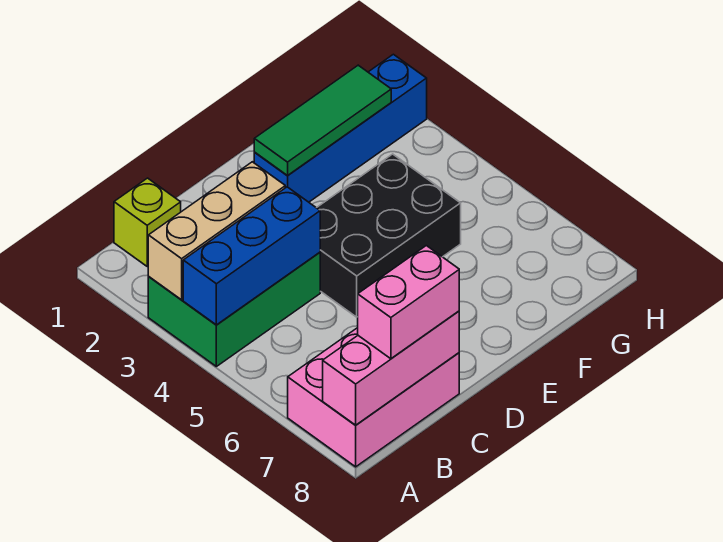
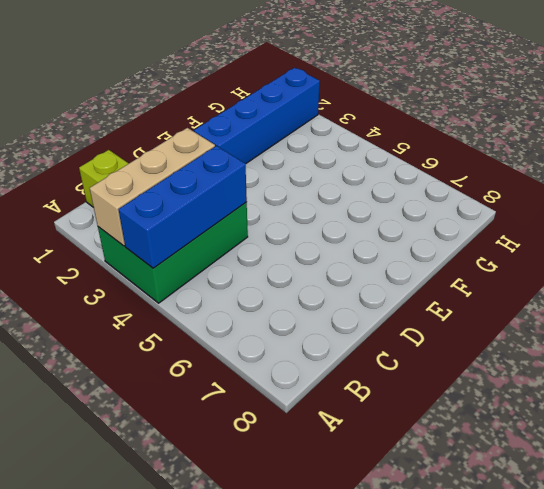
none -> pink brick A7:C8 level 1
none -> black brick D4:F5 level 1

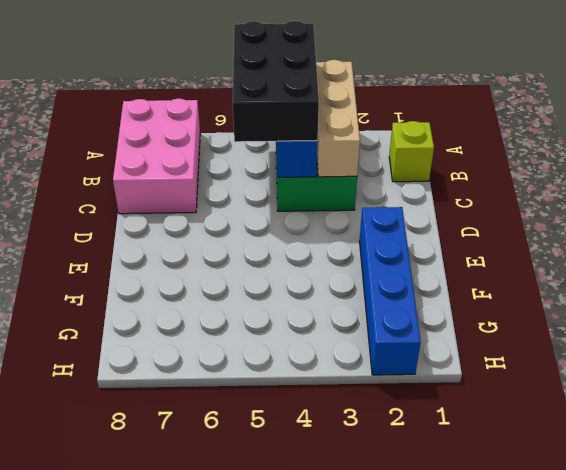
black brick A4:C5 level 3 -> black brick D4:F5 level 1
none -> pink brick A8:C8 level 2
none -> green tile E2:G2 level 2

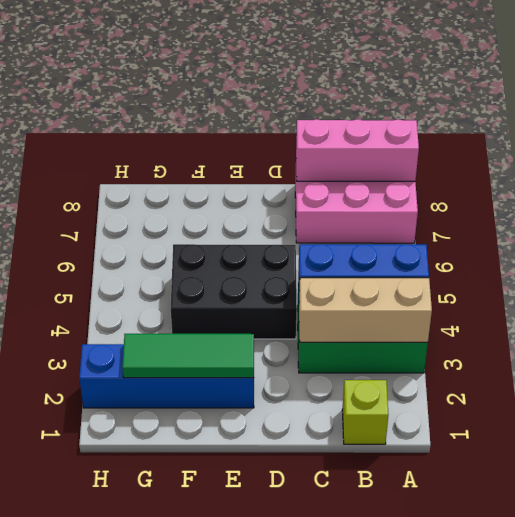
none -> pink brick B8:C8 level 3

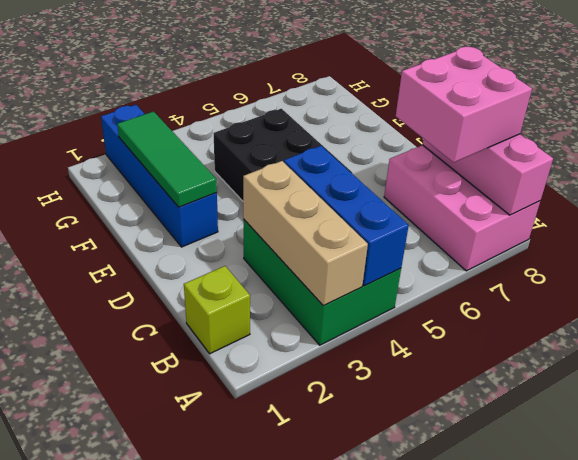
pink brick B7:C8 level 3 -> pink brick B8:C8 level 3

